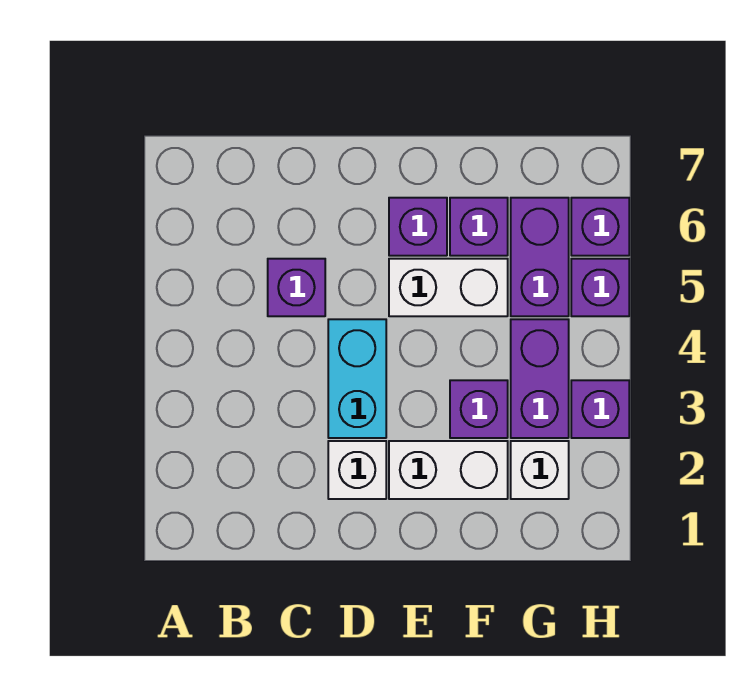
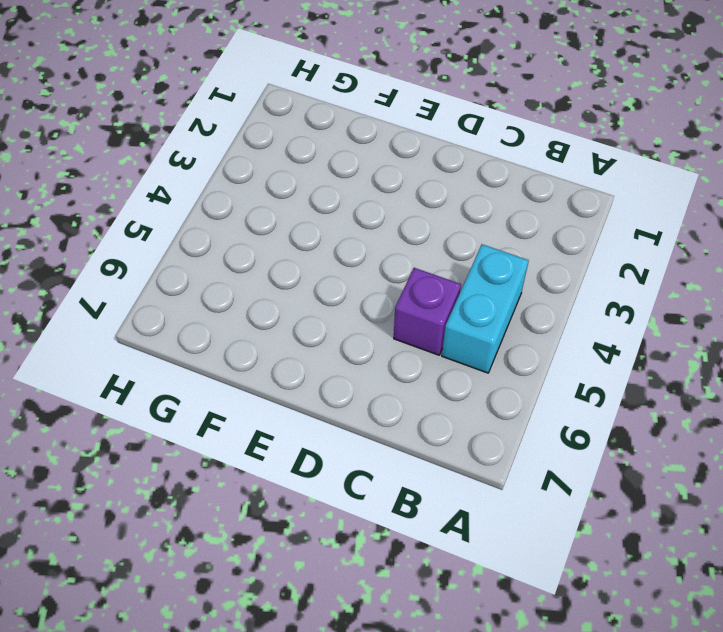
cyan brick B4:B5 level 1 -> cyan brick D3:D4 level 1
none -> white brick D2 level 1
none -> white brick E2:F2 level 1
none -> white brick E5:F5 level 1

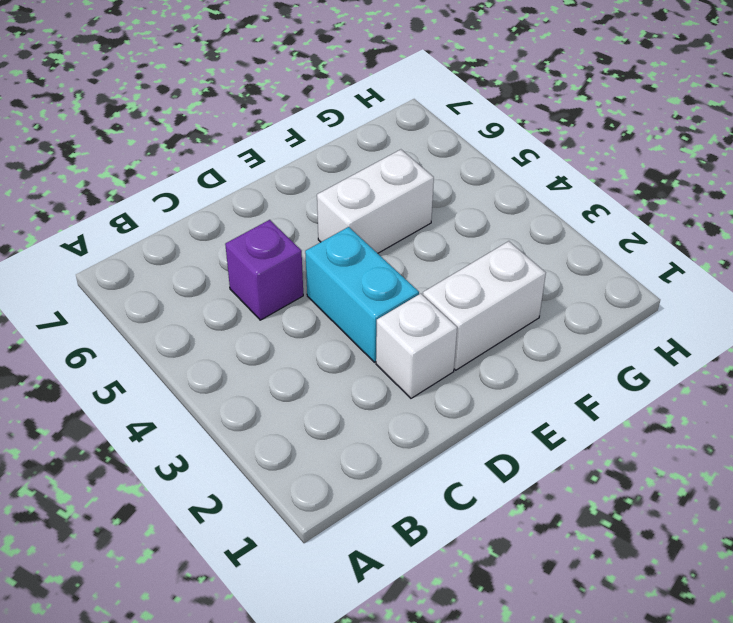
none -> purple brick E6 level 1
none -> purple brick F3 level 1
none -> purple brick F6 level 1

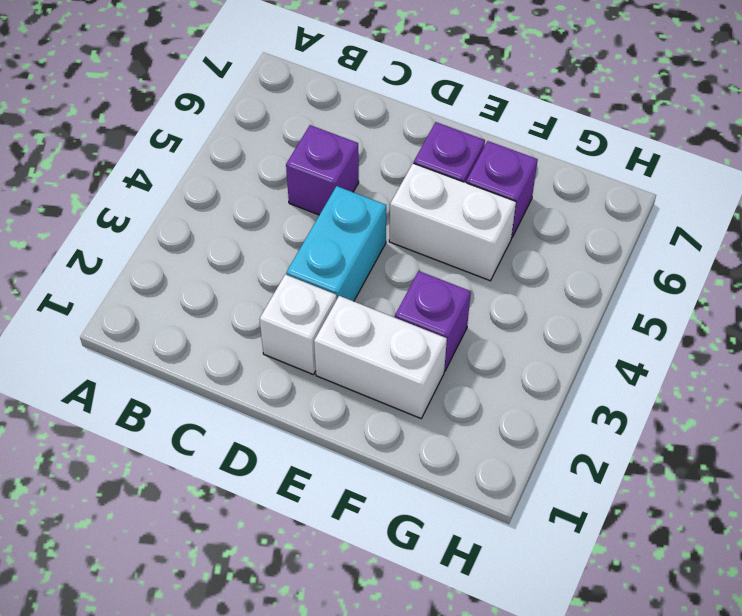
none -> white brick G2 level 1
none -> purple brick G3:G4 level 1
none -> purple brick G5:G6 level 1

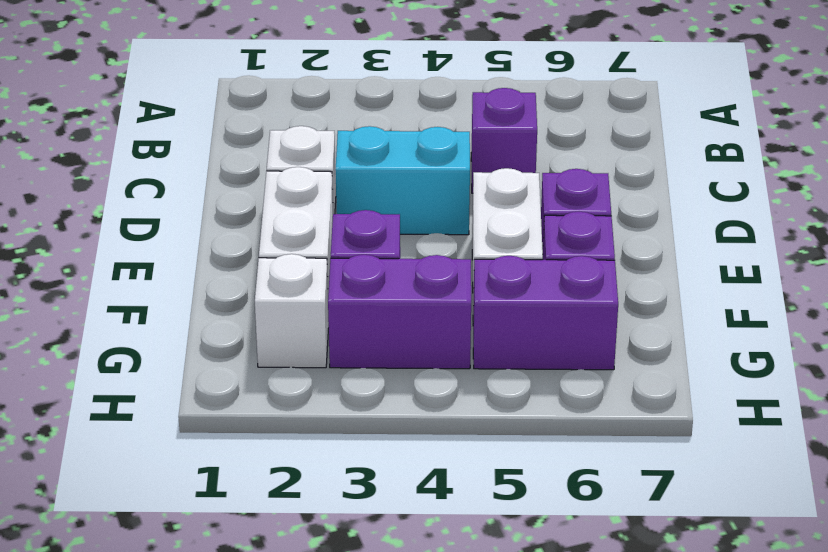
none -> purple brick H3 level 1
none -> purple brick H5 level 1
none -> purple brick H6 level 1

